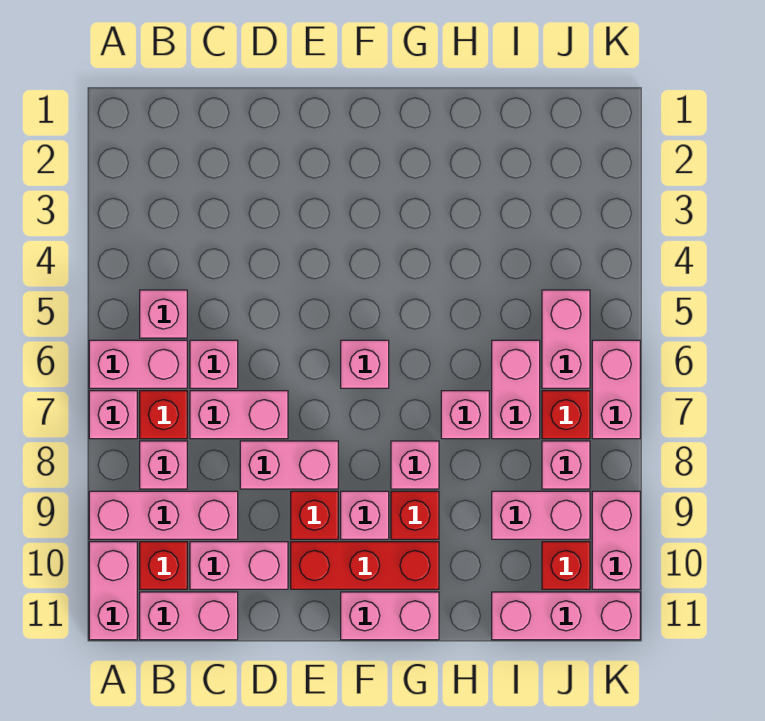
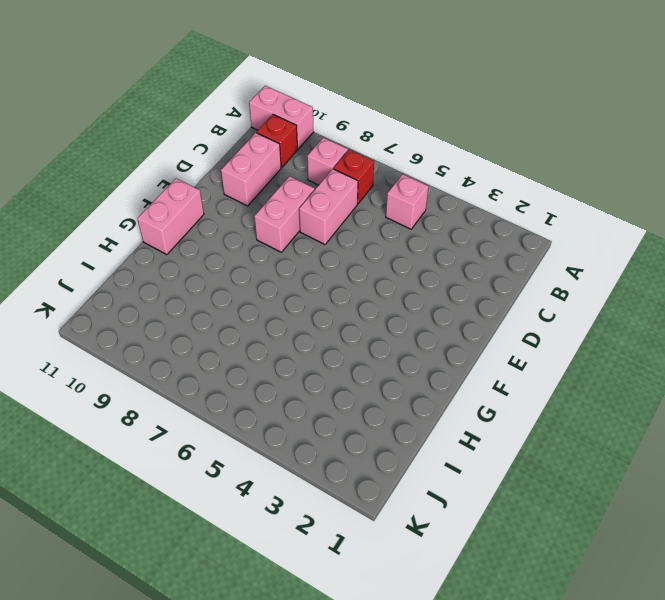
none -> pink brick A6:B6 level 1
none -> pink brick A7 level 1
none -> pink brick A9:C9 level 1
none -> pink brick B11:C11 level 1

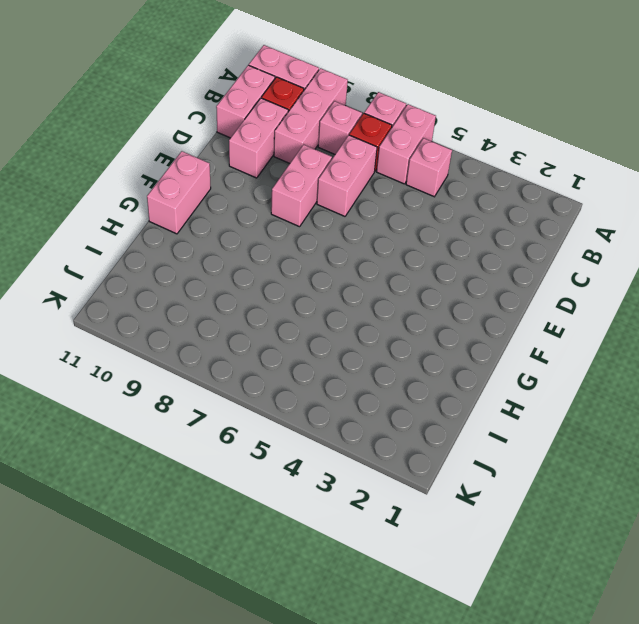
none -> pink brick C6 level 1
none -> red brick E9 level 1
none -> red brick E10:G10 level 1
none -> pink brick F6 level 1

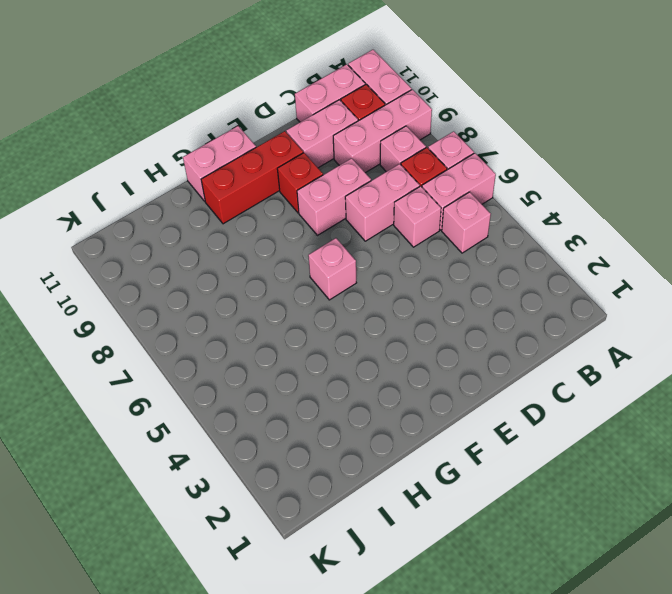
none -> pink brick F9 level 1
none -> pink brick G8 level 1
none -> red brick G9 level 1
none -> pink brick H7 level 1

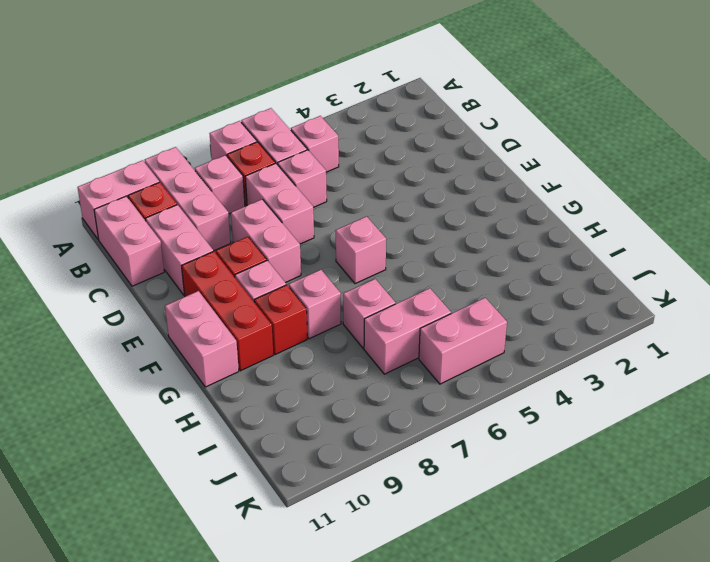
none -> pink brick I9:J9 level 1
none -> pink brick I11:K11 level 1
none -> red brick J7 level 1
none -> pink brick J8 level 1

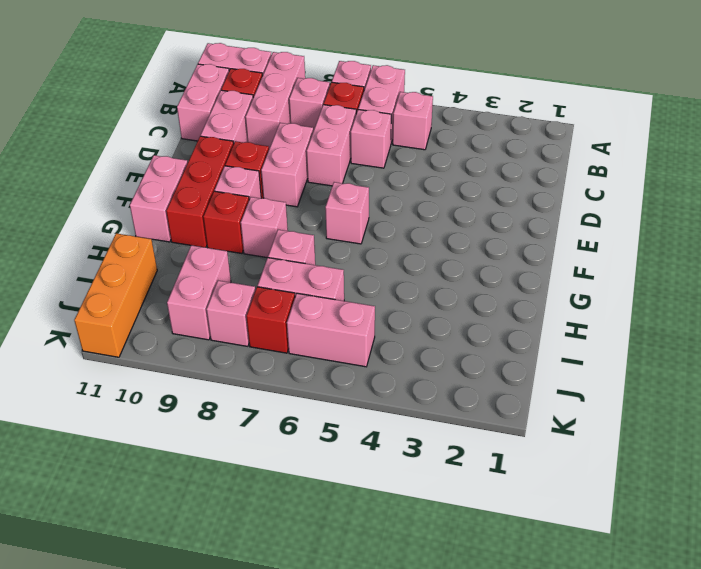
orange brick I11:K11 level 1 -> pink brick I11:K11 level 1
none -> red brick J10 level 1
none -> pink brick K6:K7 level 1
none -> pink brick K9:K10 level 1

